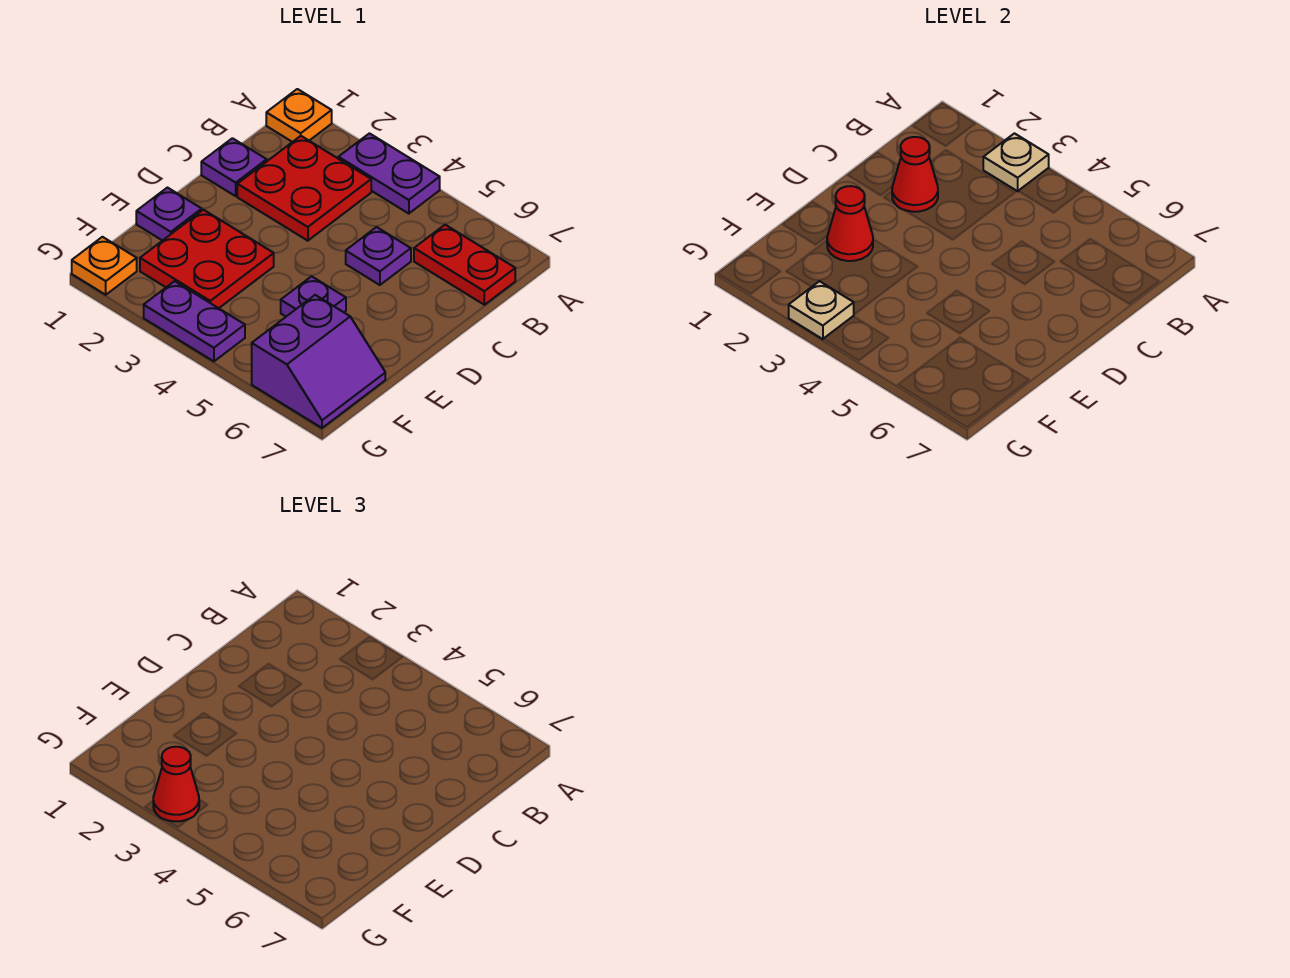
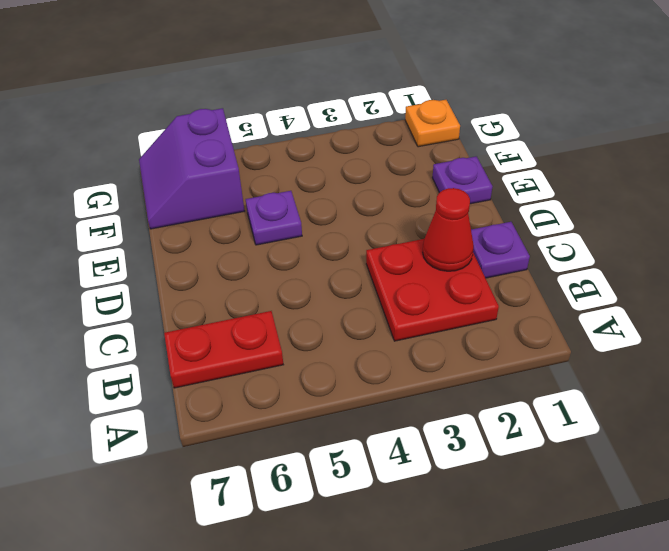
none -> orange plate A1 level 1
none -> purple plate A3:A4 level 1
none -> purple plate C5 level 1

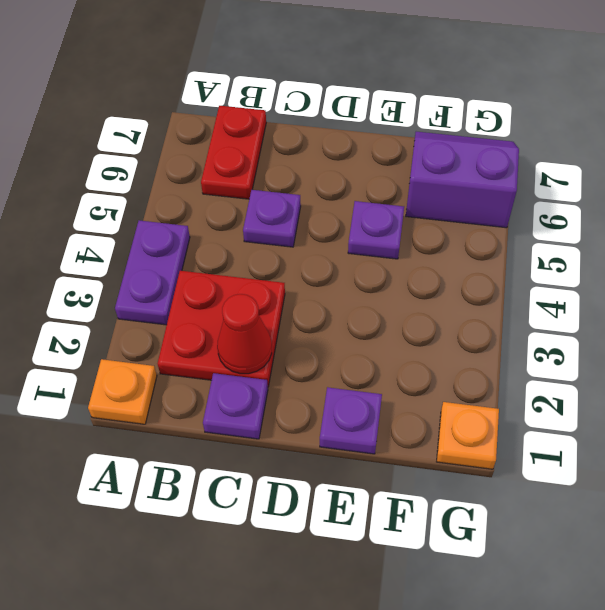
none -> red plate E2:F3 level 1
none -> purple plate G3:G4 level 1
none -> tan plate A3 level 2

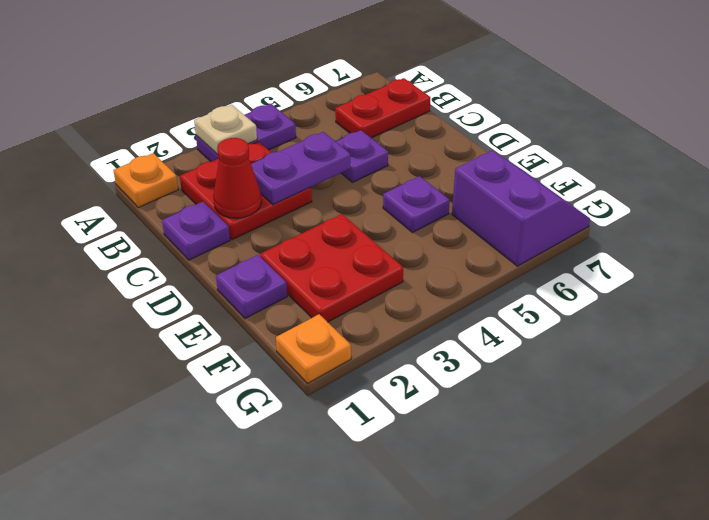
purple plate C3:C4 level 2 -> purple plate G3:G4 level 1
none -> red cone E2 level 2
none -> tan plate G3 level 2
none -> red cone G3 level 3

